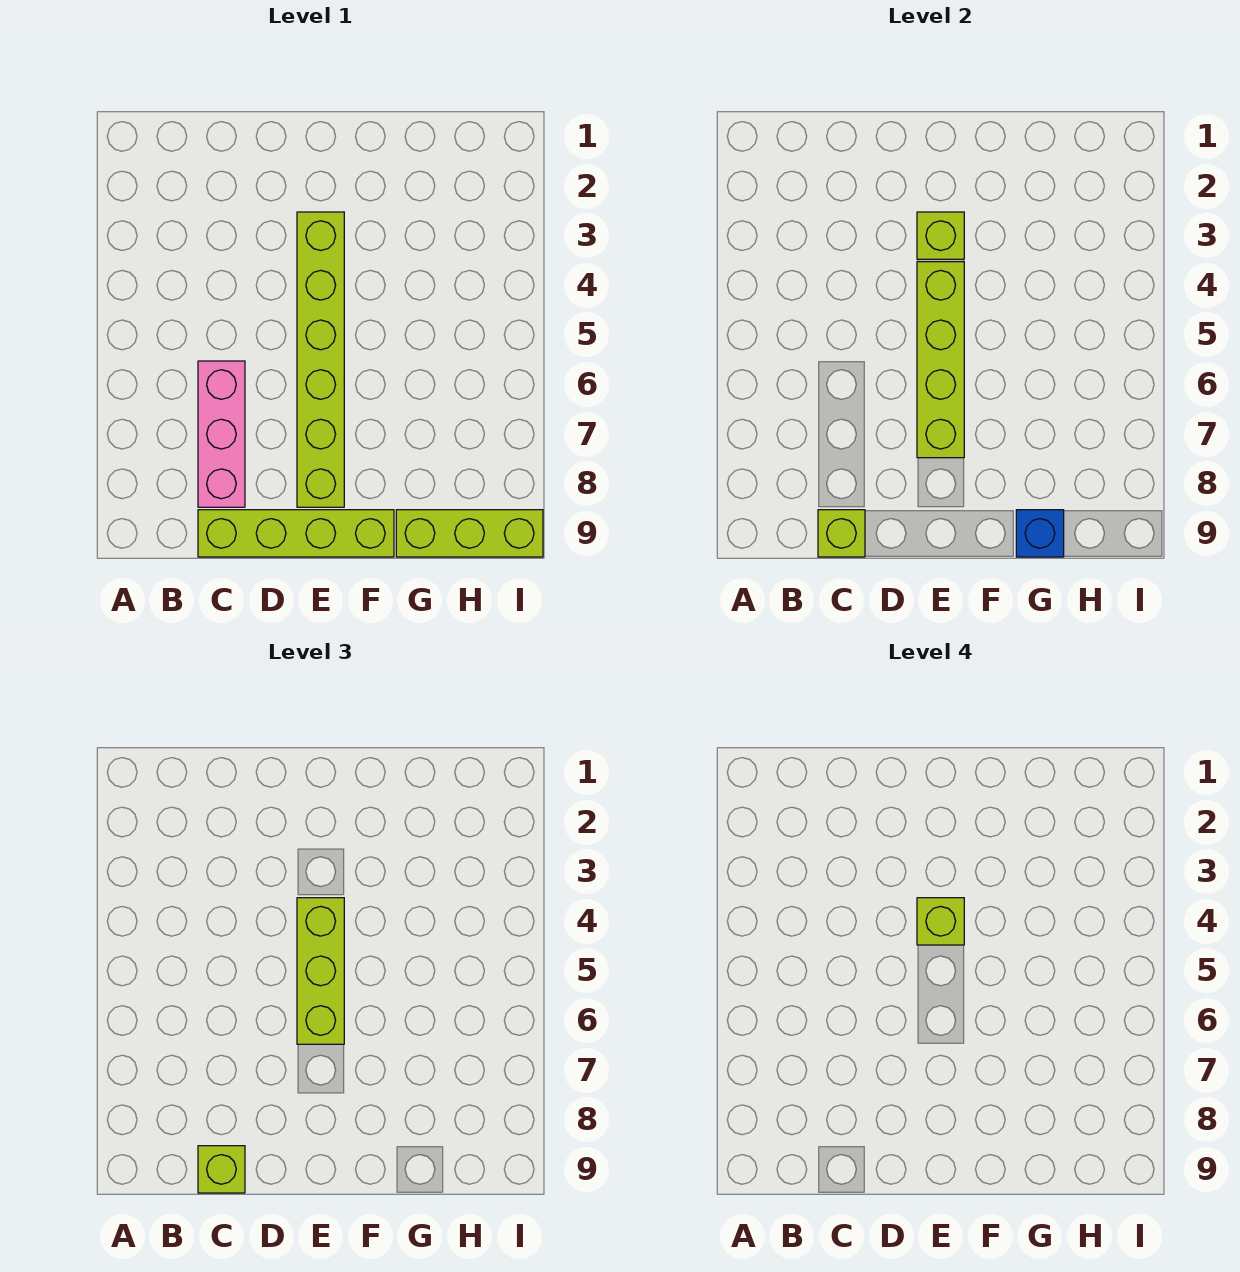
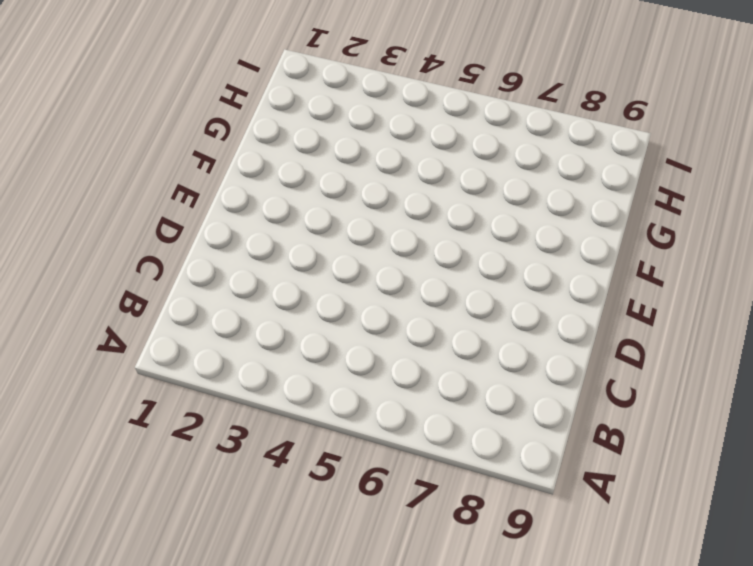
none -> pink brick C6:C8 level 1
none -> lime brick C9:F9 level 1

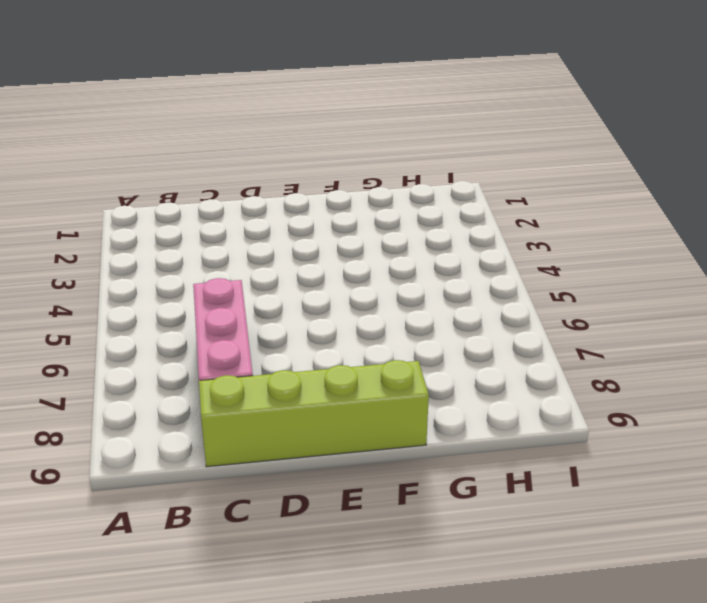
none -> lime brick E3:E8 level 1
none -> lime brick G9:I9 level 1

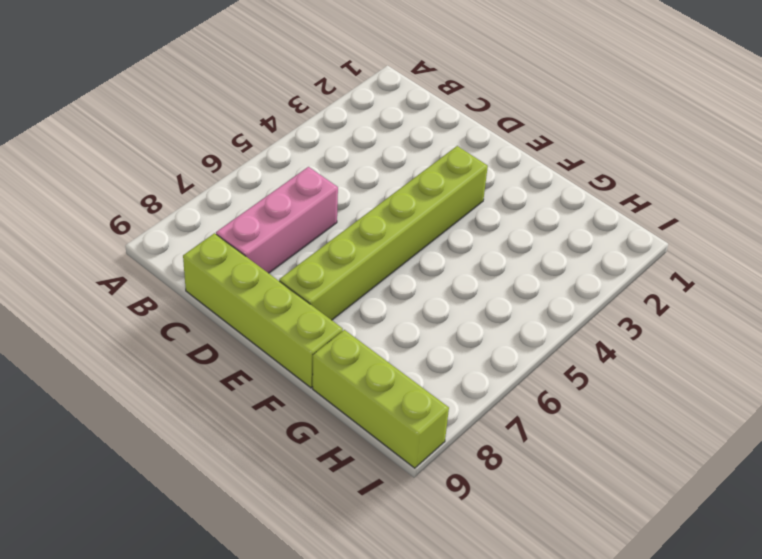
none -> lime brick C9 level 2
none -> lime brick E3 level 2

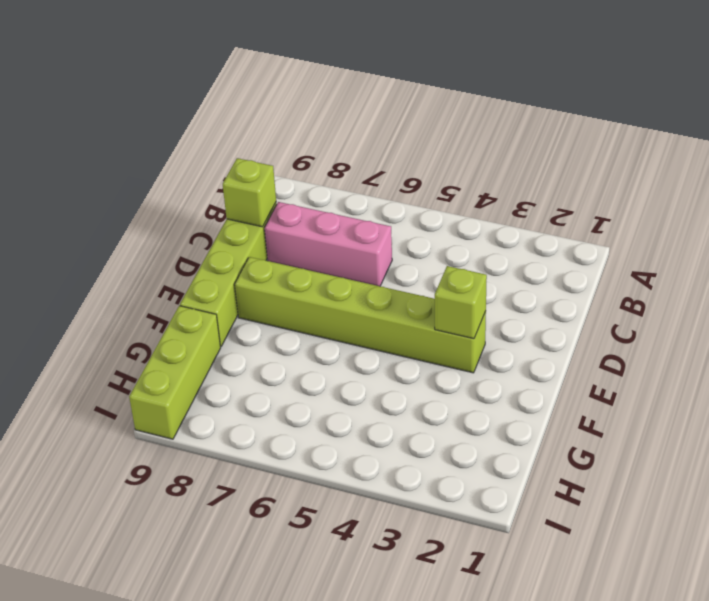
none -> lime brick E4:E7 level 2
none -> blue brick G9 level 2

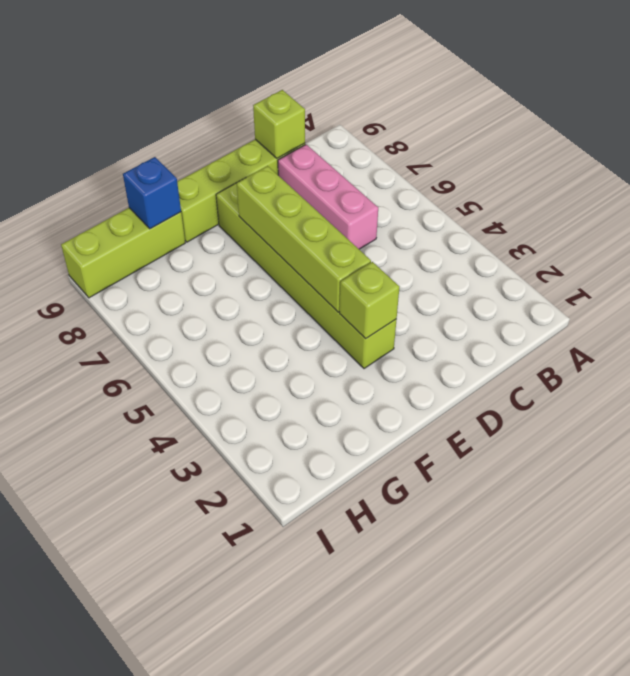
none -> lime brick C9 level 3
none -> lime brick E4:E6 level 3

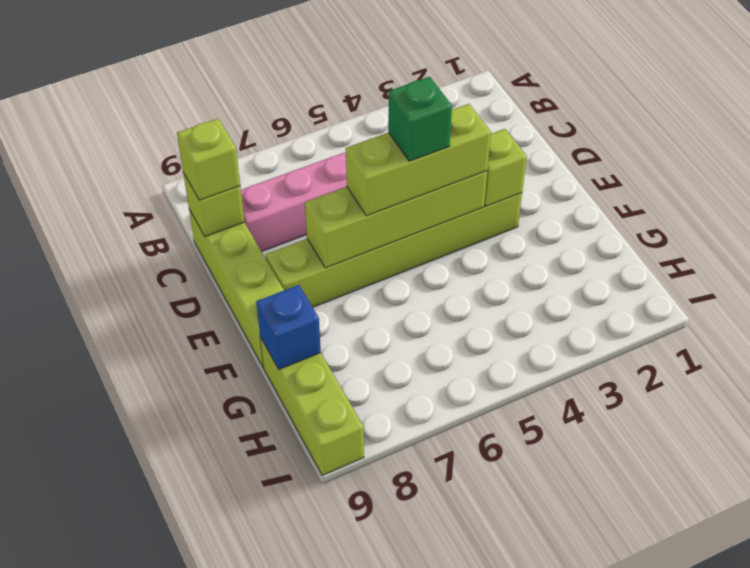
green brick E5 level 4 -> none
none -> lime brick E4 level 4

